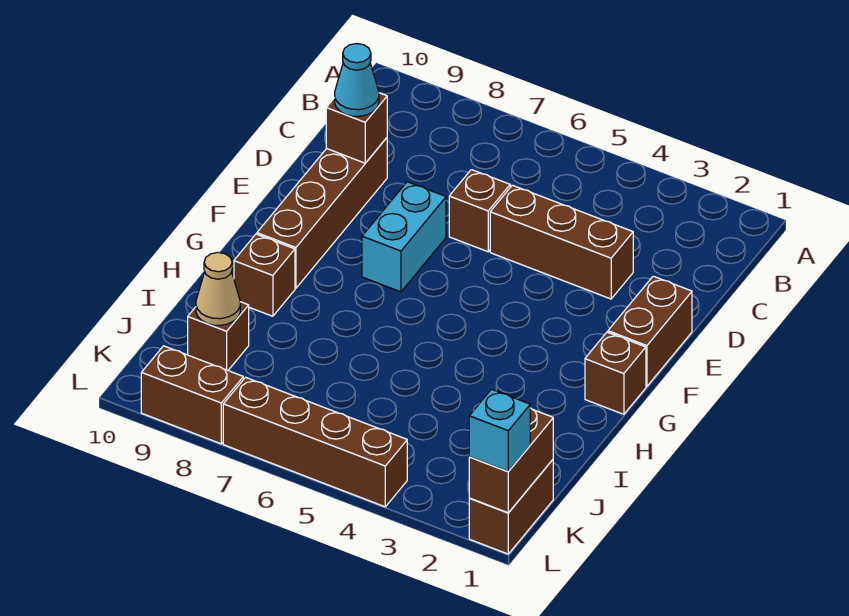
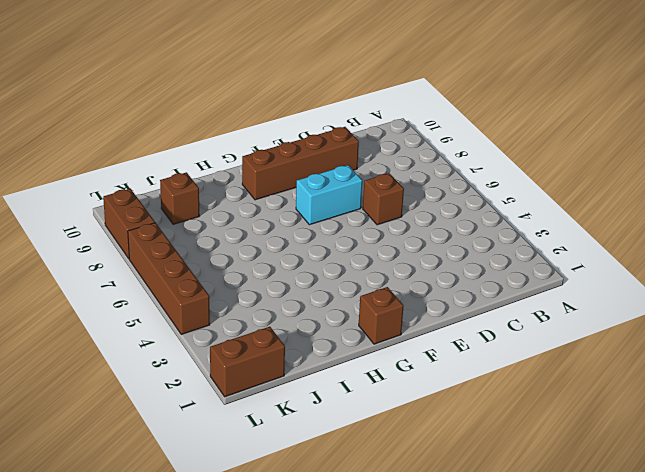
none -> brown brick D3:D5 level 1
none -> brown brick E1:F1 level 1
none -> brown brick H9 level 1

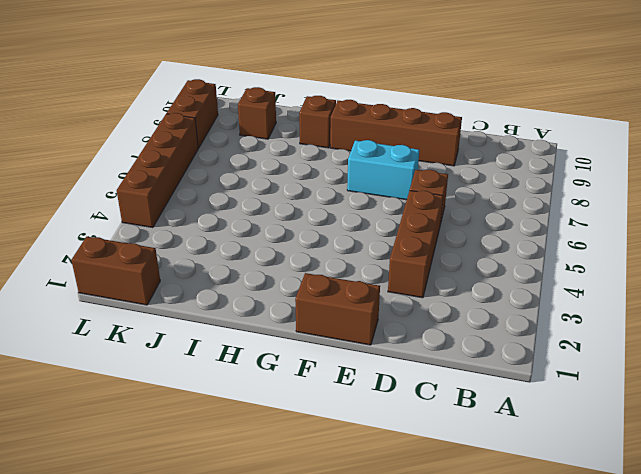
none -> brown brick G1 level 1
none -> brown brick D9 level 2
none -> tan cone J9 level 2

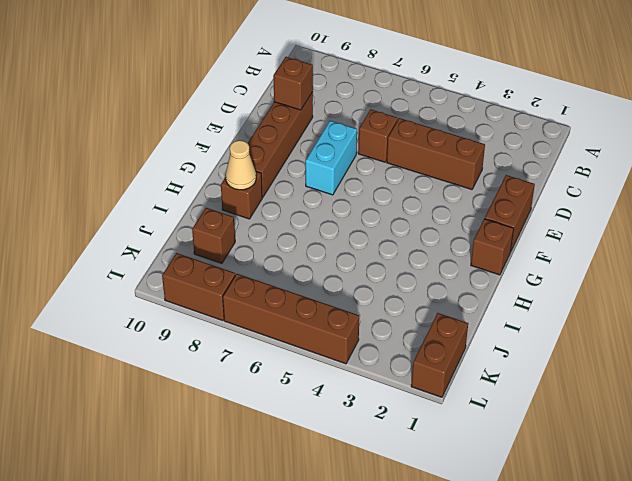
tan cone H9 level 2 -> tan cone J9 level 2
none -> brown brick K1:L1 level 2
none -> cyan cone D9 level 3
none -> cyan brick L1 level 3

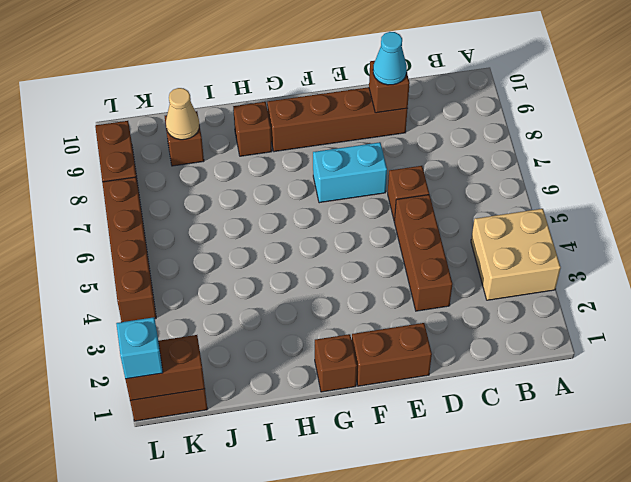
tan brick A3:B4 level 1 -> none

